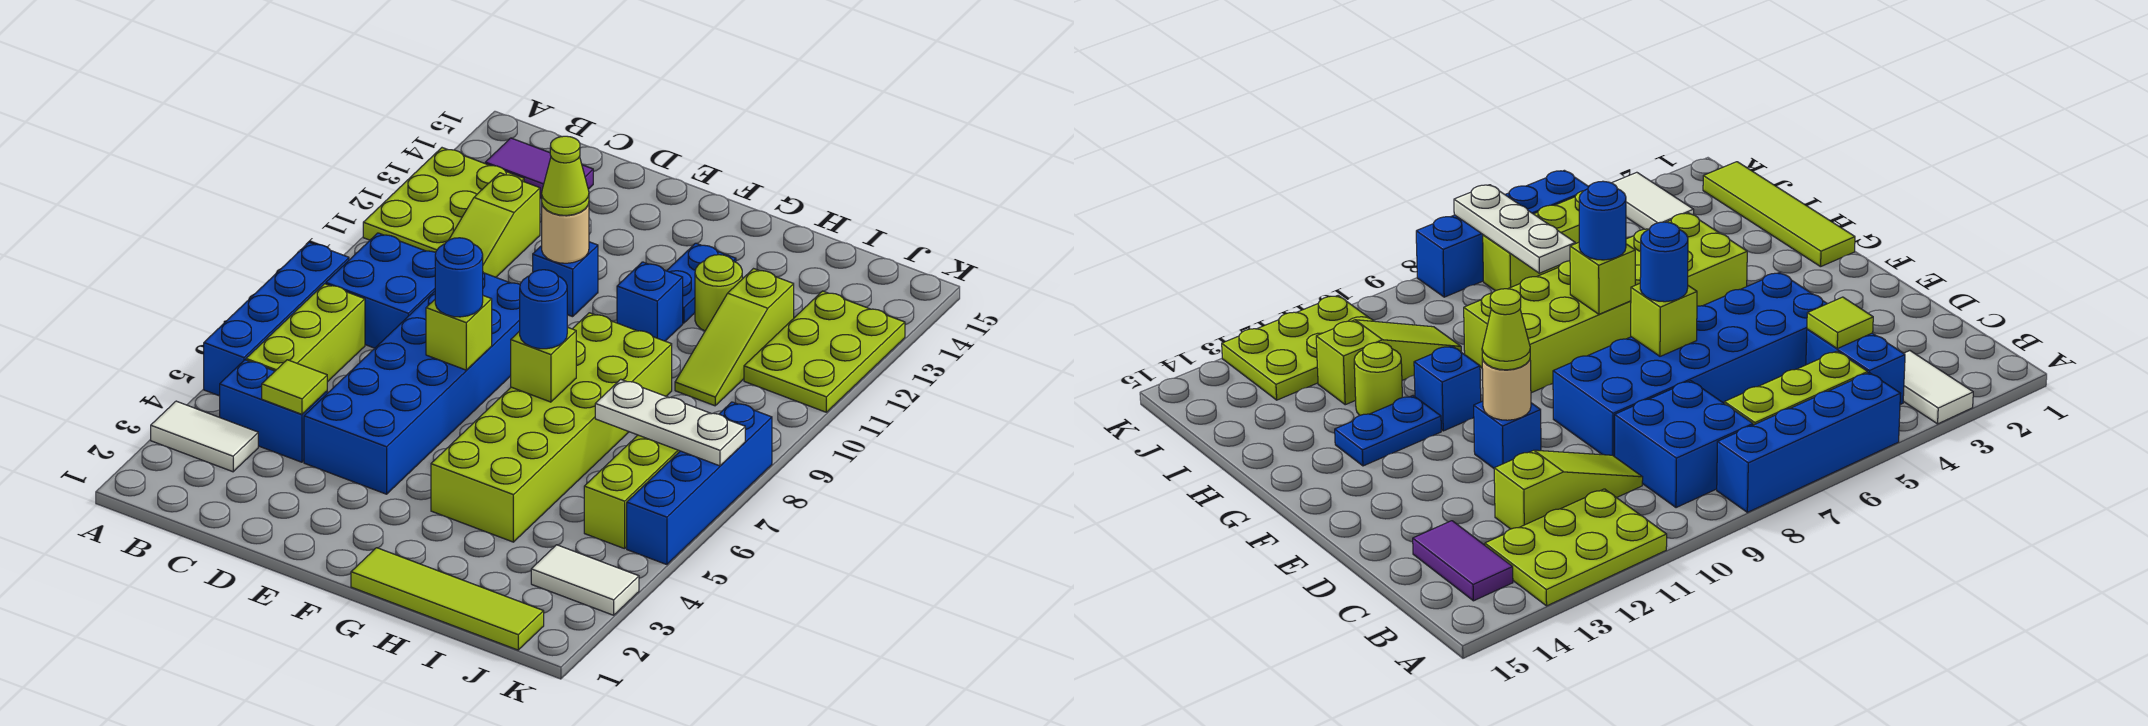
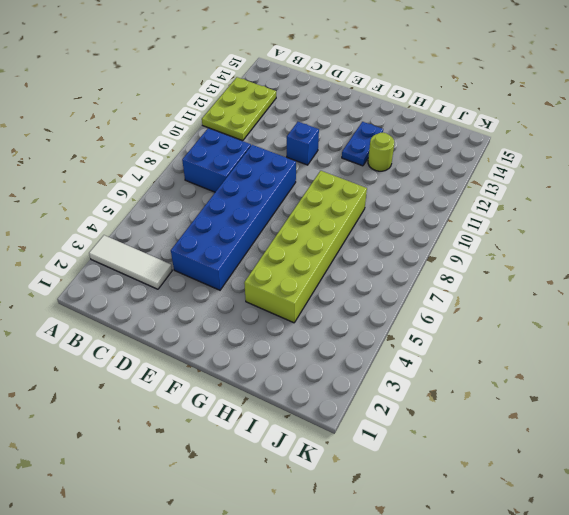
white tile A3:C3 level 1 -> white tile A3:B3 level 1
none -> blue brick A5:A8 level 1
none -> blue brick B4:C4 level 1
none -> lime brick B5:B7 level 1

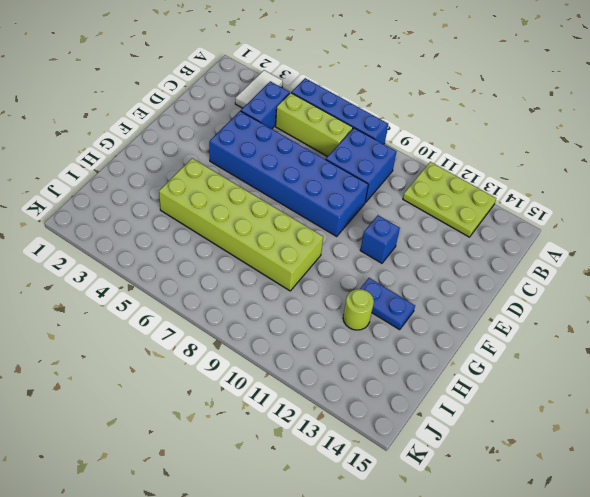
none -> purple tile B14:C14 level 1
none -> lime slope C10:C12 level 1 top 12
none -> lime tile G1:J1 level 1

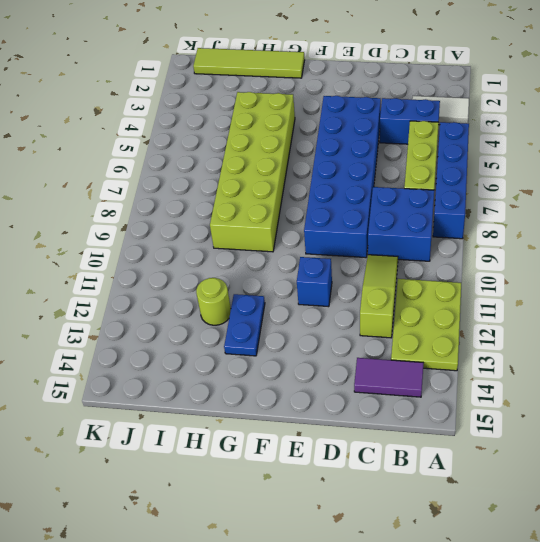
none -> blue brick G11 level 1
none -> lime slope I10:I12 level 1 top 12
none -> white tile J3:K3 level 1

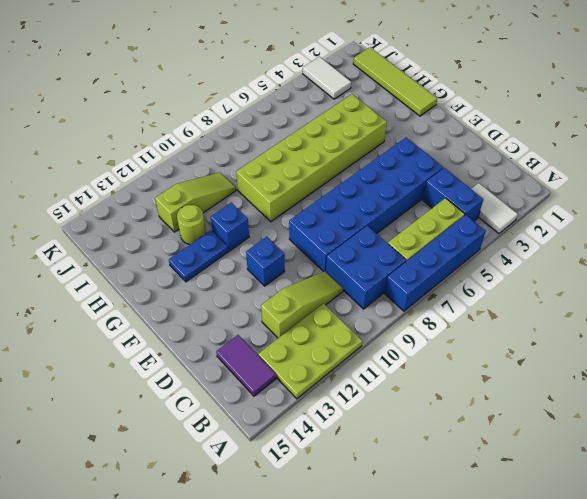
none -> lime brick J5:J7 level 1
none -> lime plate J11:K13 level 1
none -> blue brick K5:K8 level 1

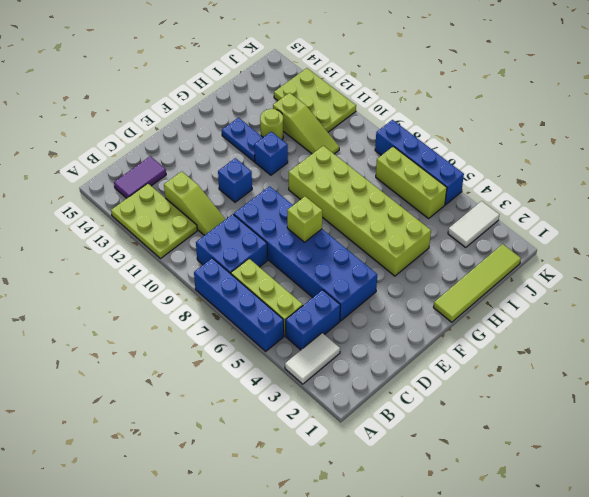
none -> lime tile C4 level 2
none -> tan round brick E11 level 2
none -> lime brick G7 level 2

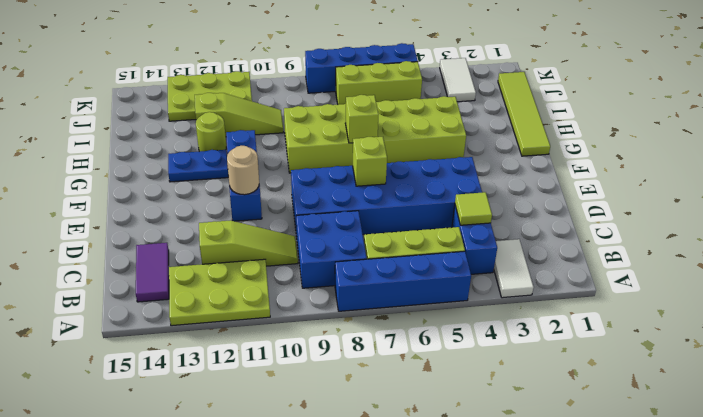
none -> white plate I7:K7 level 2
none -> blue round brick E7 level 3
none -> lime cone E11 level 3

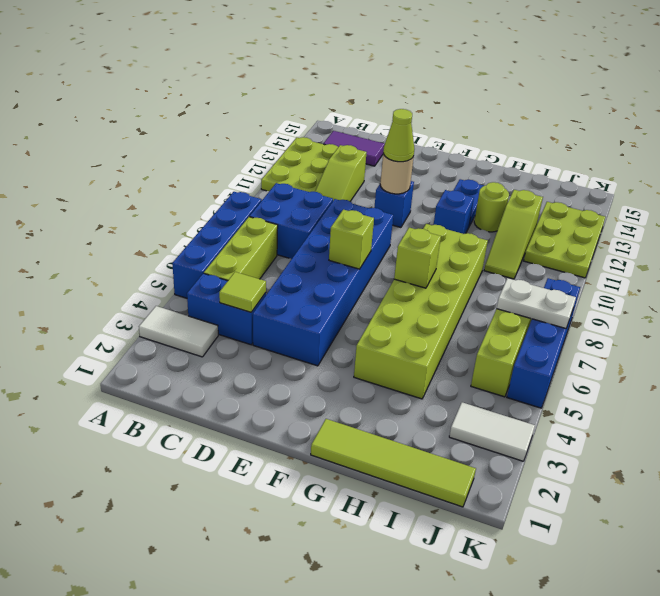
white plate J7:K7 level 2 -> white plate I7:K7 level 2
none -> blue round brick E7 level 3
none -> blue round brick G7 level 3

